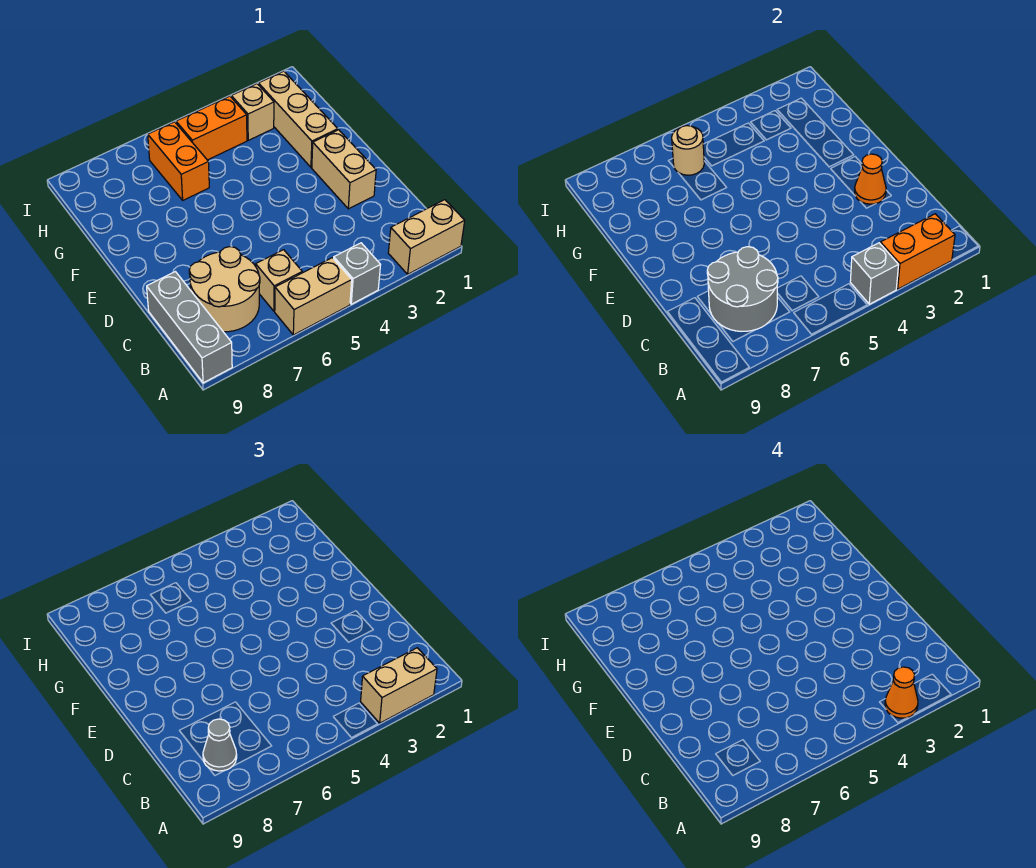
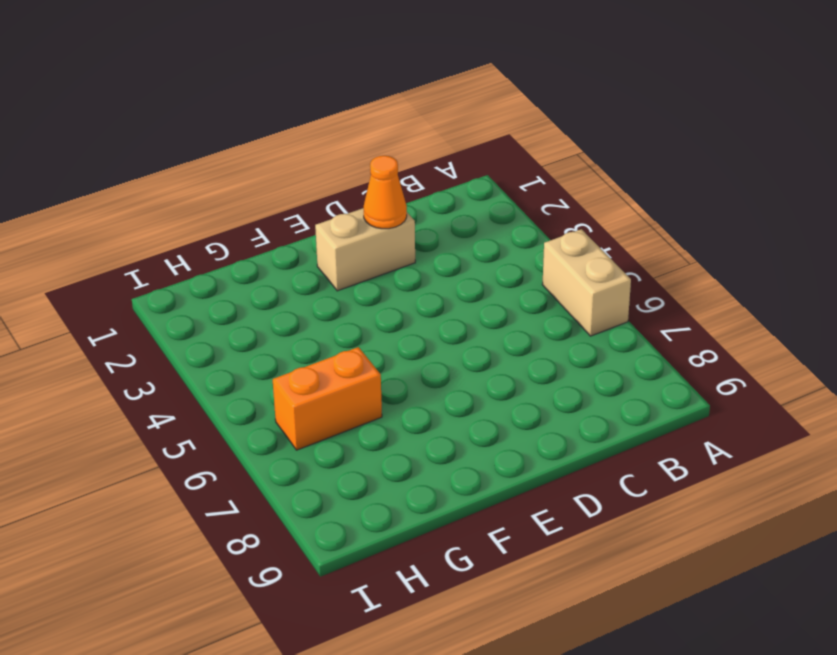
none -> tan brick A1:A2 level 1
none -> grey brick A4 level 1
none -> grey brick A9:C9 level 1

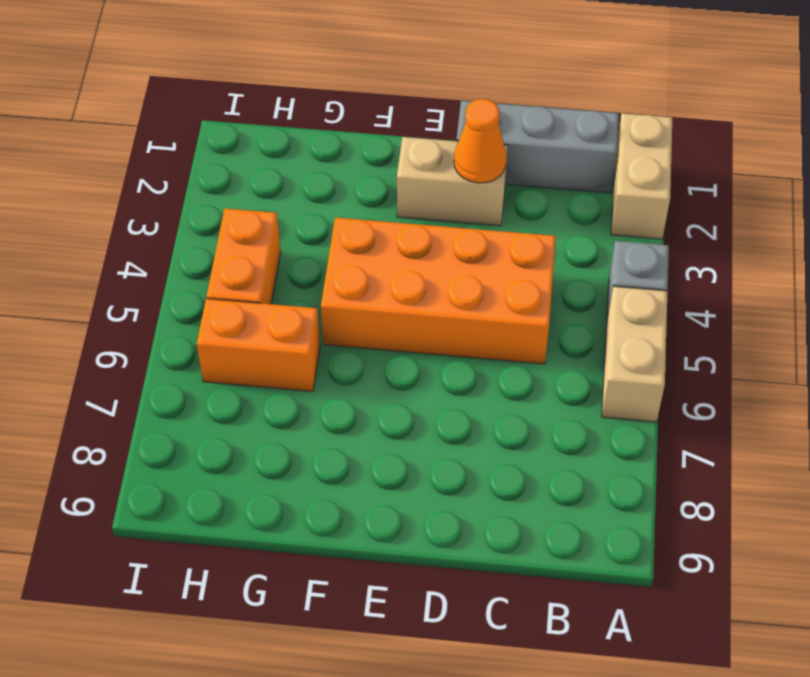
grey brick B1:D1 level 1 -> grey brick A9:C9 level 1
orange brick C4:F5 level 1 -> none
none -> tan brick B6 level 1
none -> tan round brick B7:C8 level 1
none -> tan brick F2:H2 level 1

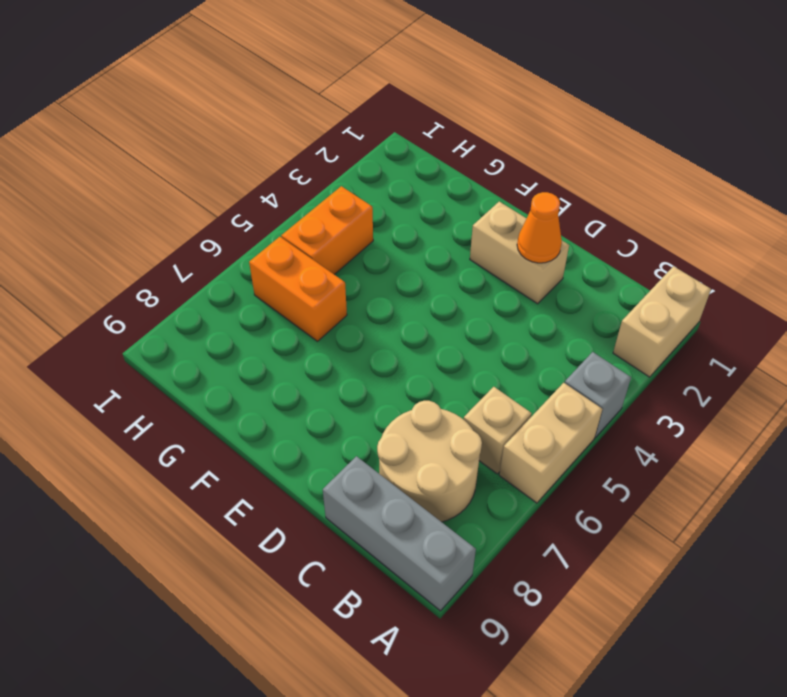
none -> tan brick F2:H2 level 1
none -> tan brick H3 level 1
none -> orange brick A2:A3 level 2

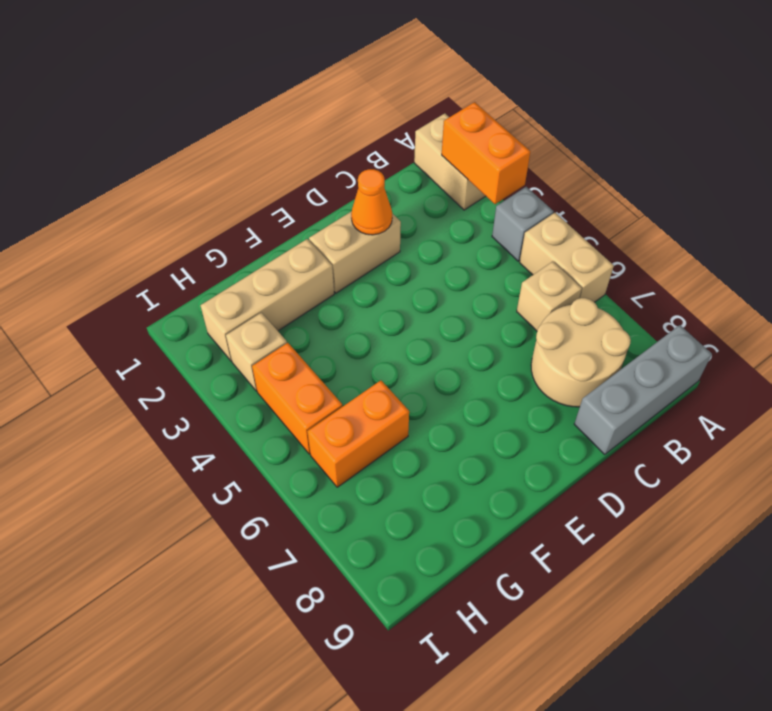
none -> grey brick A4 level 2
none -> grey round brick B7:C8 level 2
none -> tan round brick H6 level 2

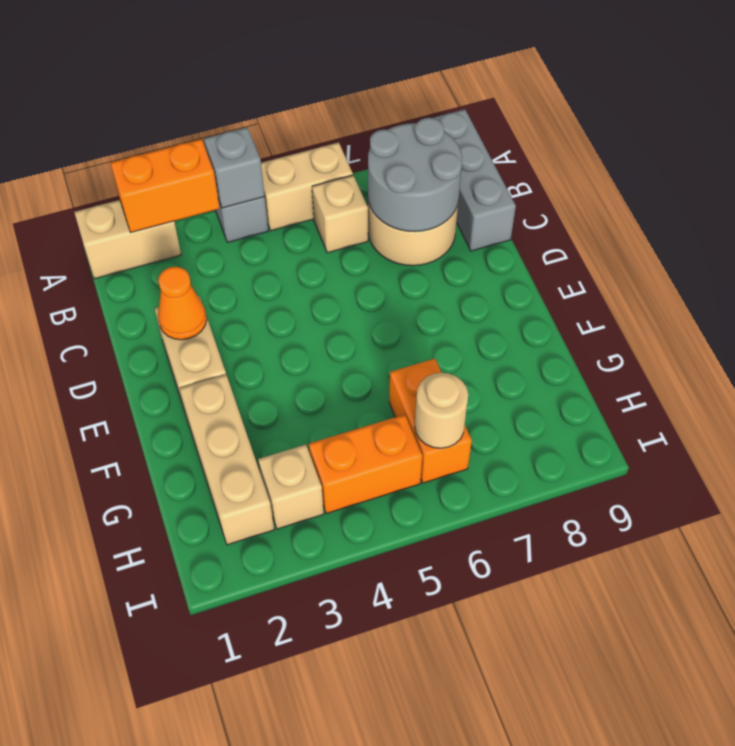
none -> tan brick A2:A3 level 3
none -> grey cone B8 level 3
none -> orange cone A3 level 4

